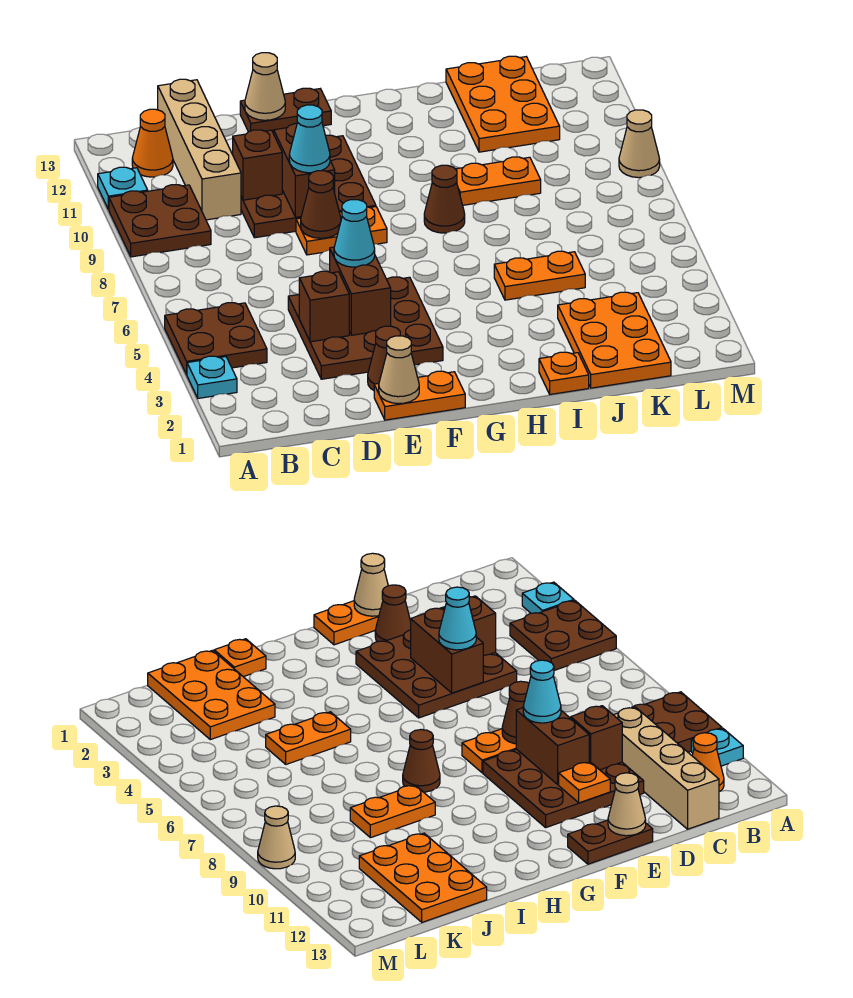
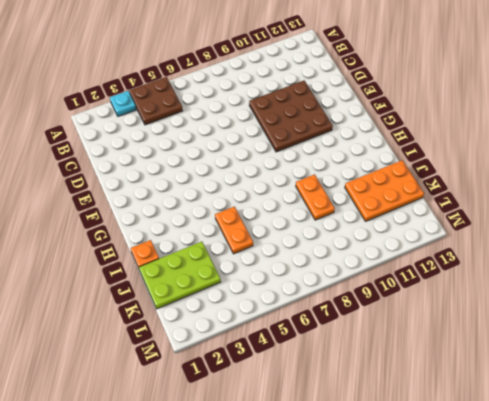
lime plate J1:K3 level 1 -> orange plate J1:K3 level 1
none -> brown plate A9:B10 level 1
none -> cyan plate A11 level 1
none -> orange cone B12 level 1

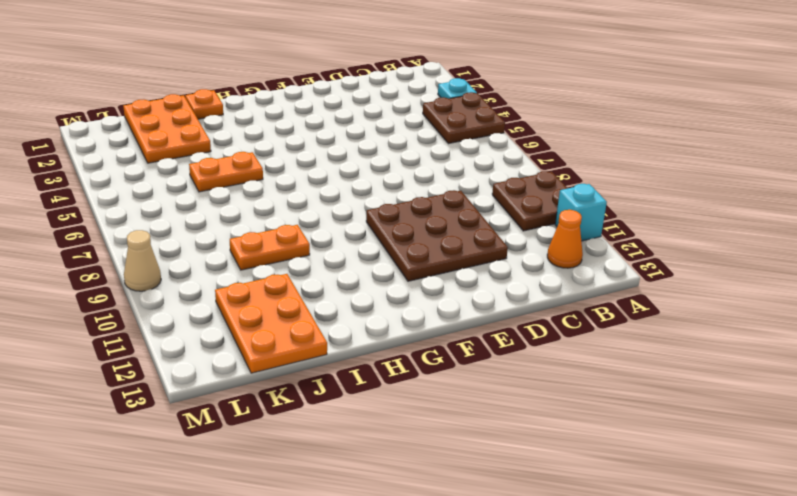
cyan brick A11 level 1 -> cyan plate A11 level 1
none -> tan brick C10:C13 level 1
none -> brown plate D3:F5 level 1
none -> orange plate E1:F1 level 1

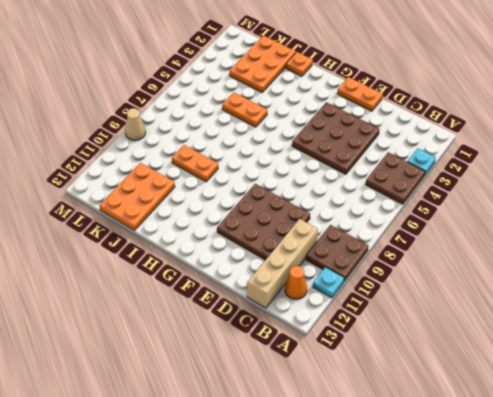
none -> brown cone E2 level 1
none -> orange plate E8:F8 level 1
none -> brown plate E13:F13 level 1

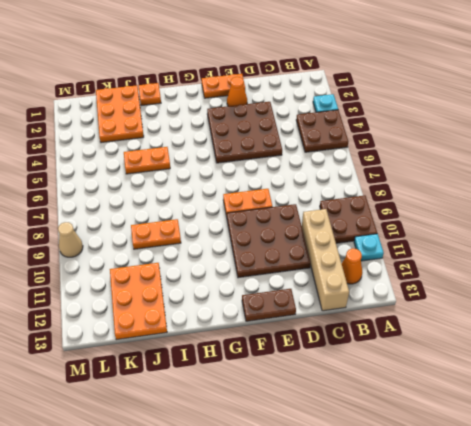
orange cone E2 level 1 -> brown cone E2 level 1
none -> brown cone H8 level 1
none -> brown brick D4 level 2
none -> brown brick D10 level 2

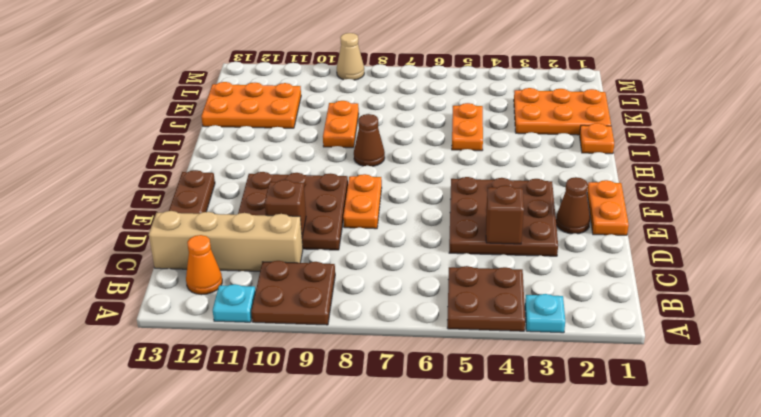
none -> tan cone E1 level 2
none -> brown brick E4:E5 level 2
none -> brown cone E8 level 2

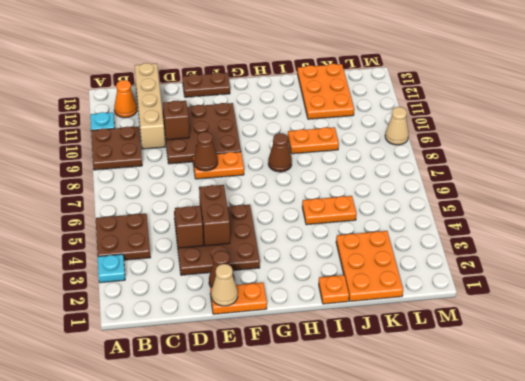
none -> brown brick E9:E10 level 2
none -> orange plate E11 level 2
none -> tan cone E13 level 2

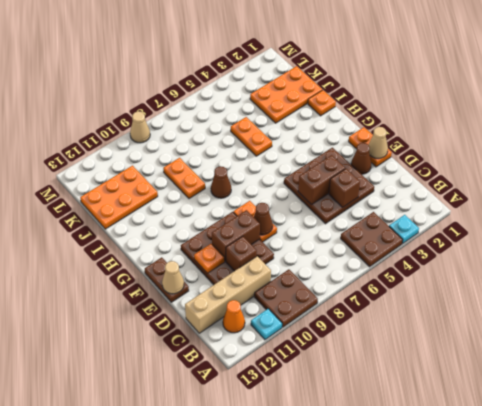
none -> cyan cone E5 level 3
none -> cyan cone E9 level 3

